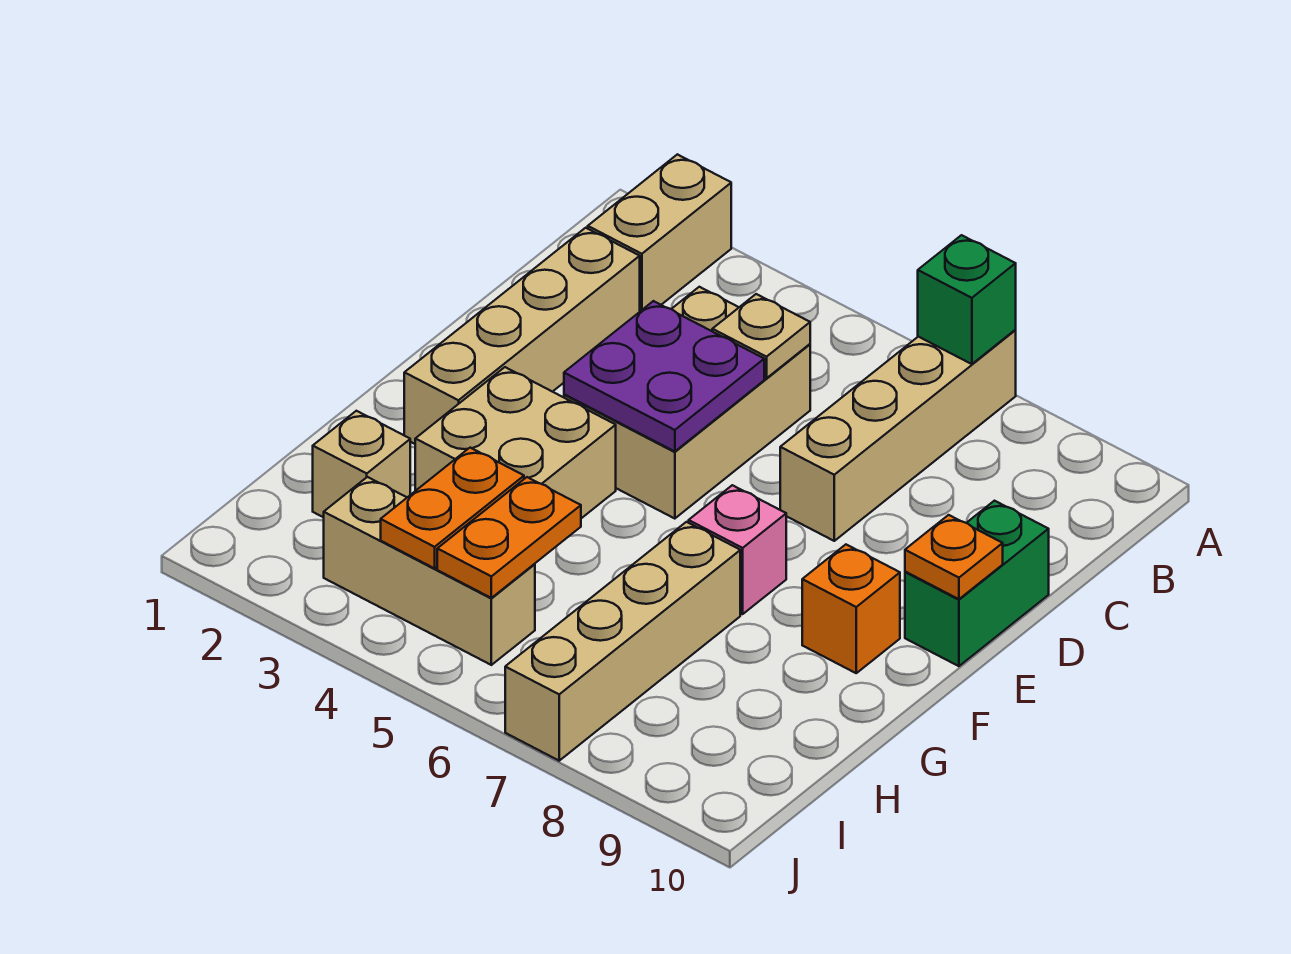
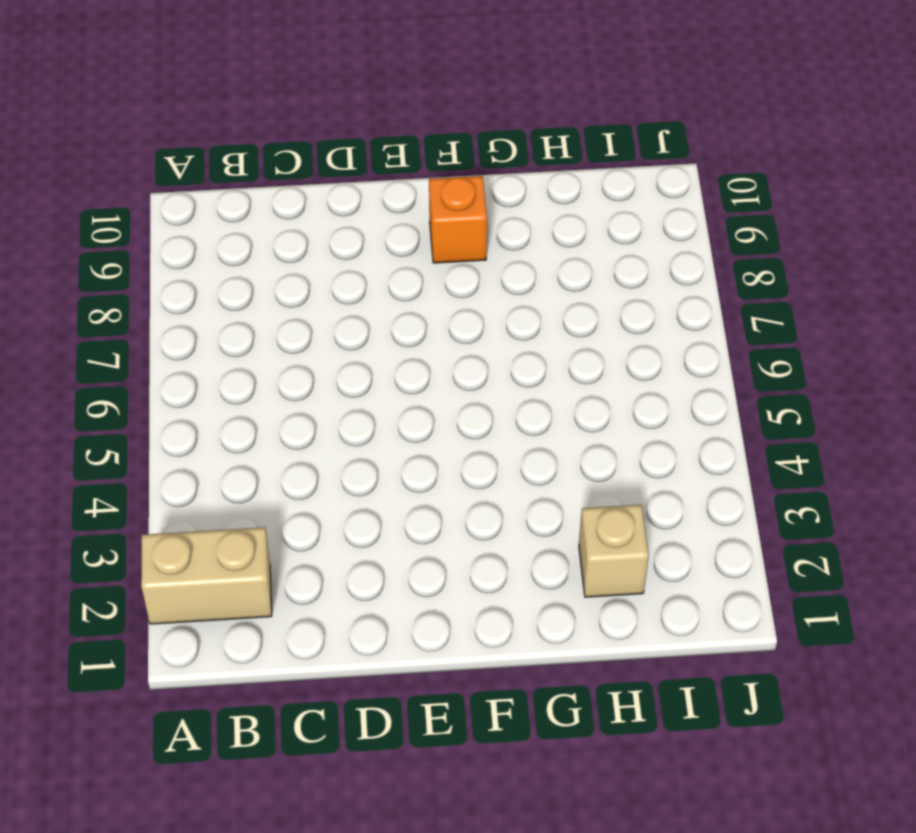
none -> tan brick A7:D7 level 1
none -> tan brick C2:F2 level 1
none -> tan brick C4:E5 level 1

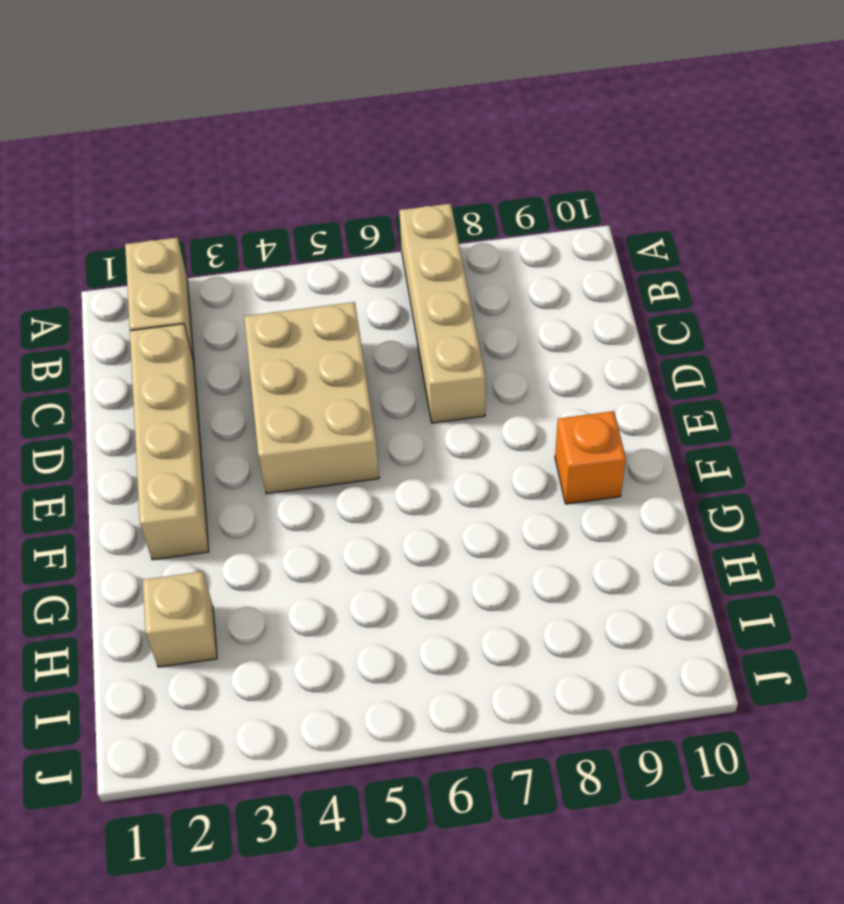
none -> green brick D10:E10 level 1
none -> tan brick F3:G4 level 1
none -> pink brick F7 level 1

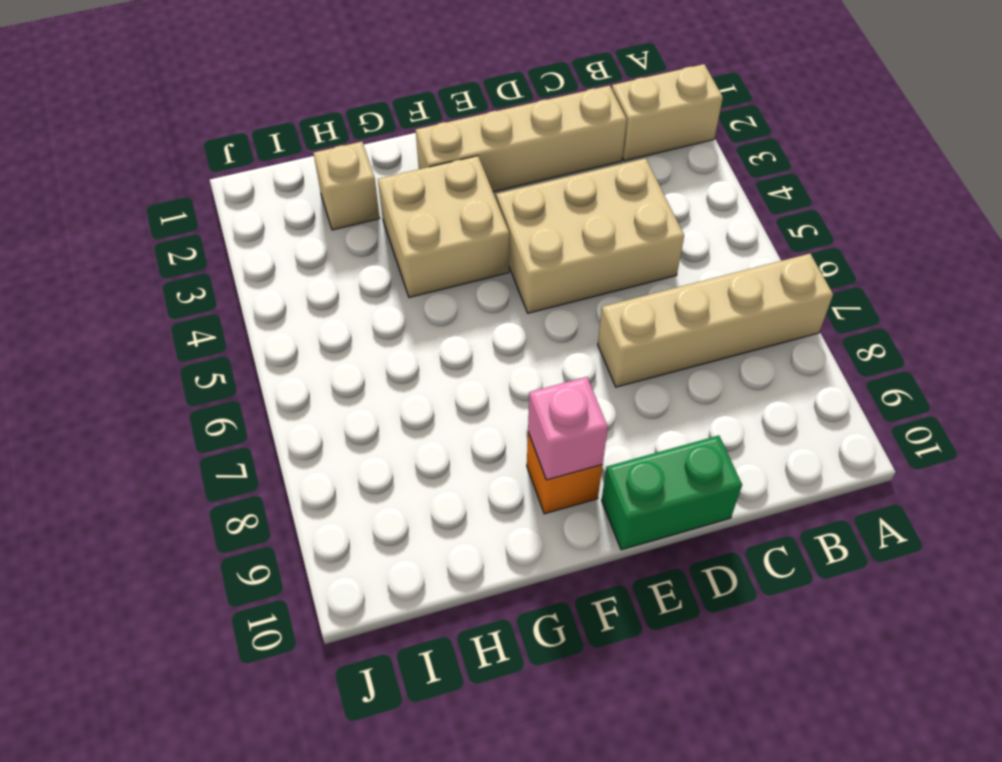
pink brick F9 level 2 -> pink brick F7 level 1
none -> tan brick G7:J7 level 1
none -> tan brick I3:I5 level 1
none -> green brick A7 level 2

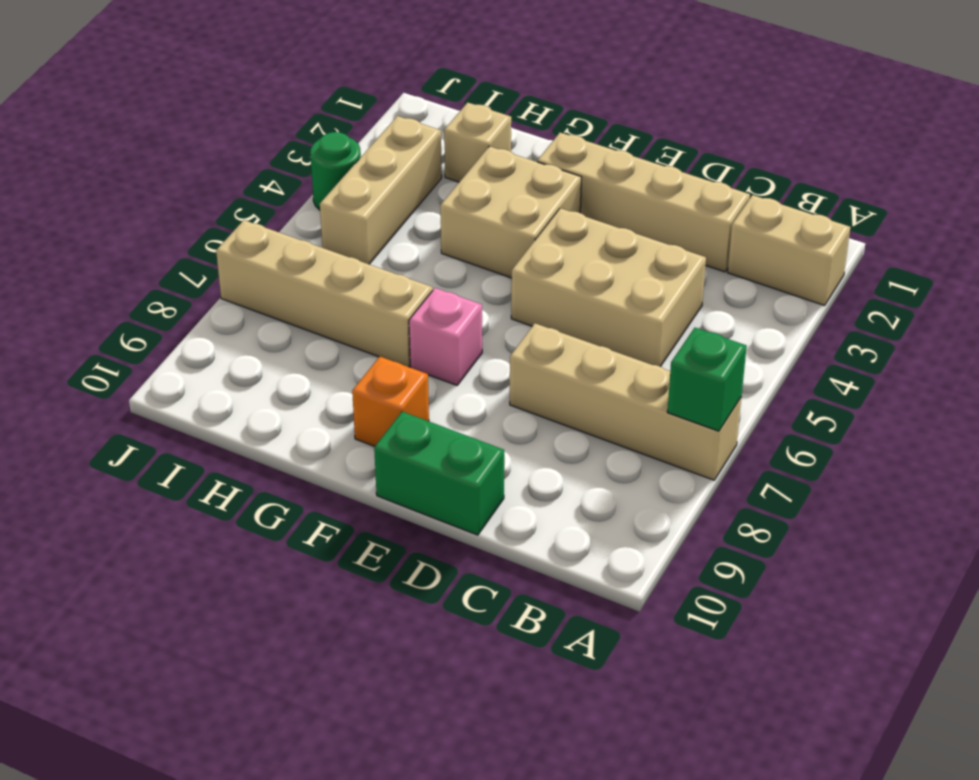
green round brick J4 level 1 -> none
none -> tan plate C5 level 2
none -> purple plate D4:E5 level 2
none -> orange plate E10 level 2

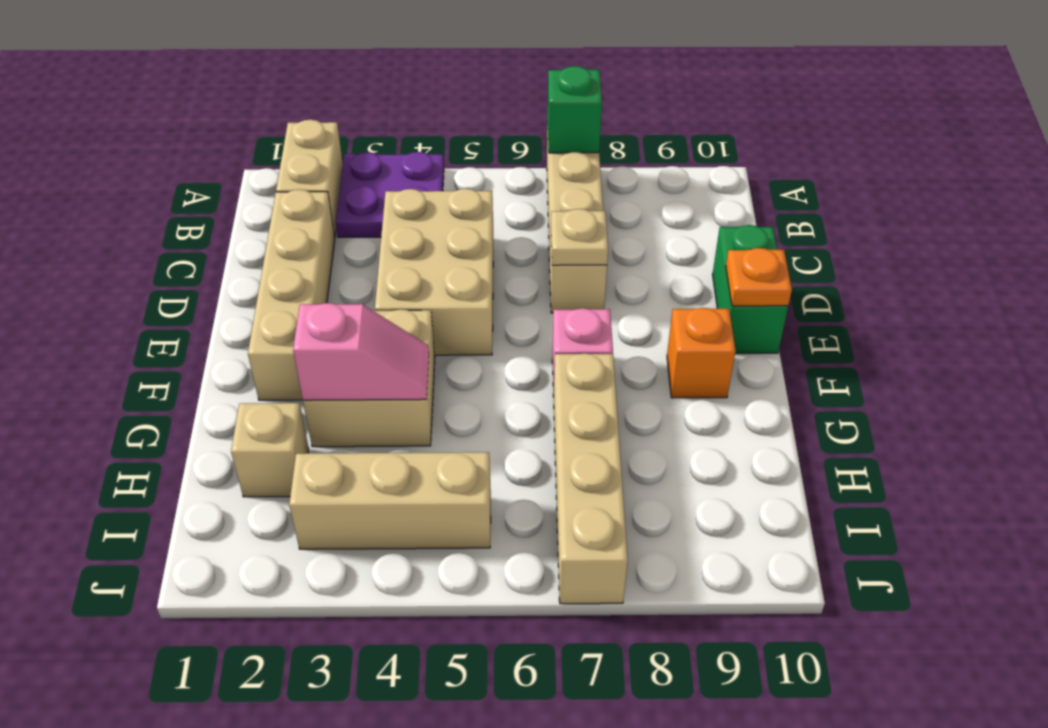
purple plate A3:B4 level 1 -> purple plate D4:E5 level 2
tan plate D7 level 2 -> tan plate C5 level 2
pink slope G3:G4 level 2 top 3 -> none
none -> orange plate H4:I4 level 2
none -> orange plate H5:I5 level 2

